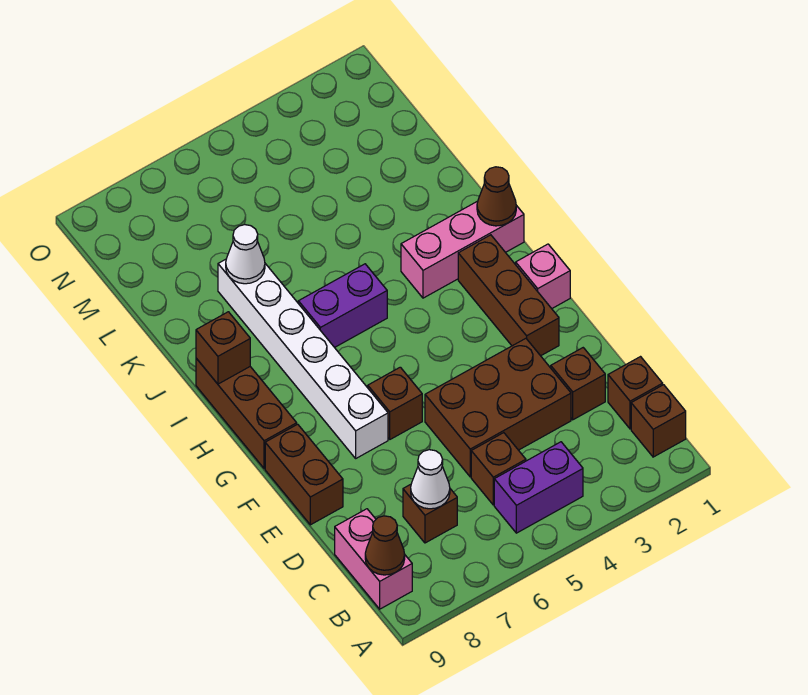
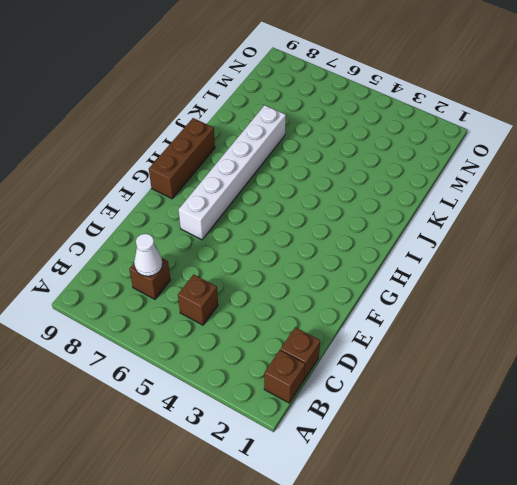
none -> purple brick B4:B5 level 1
none -> pink brick B9:C9 level 1
none -> brown brick D2 level 1

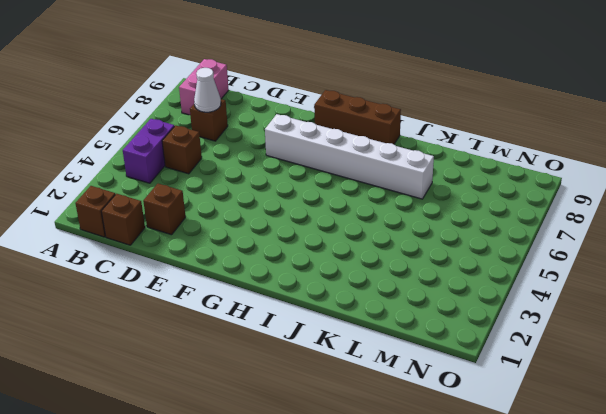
pink brick B8:B9 level 1 -> pink brick B9:C9 level 1
none -> brown brick D3:E5 level 1
none -> brown brick E9:F9 level 1
none -> brown brick F2:H2 level 1

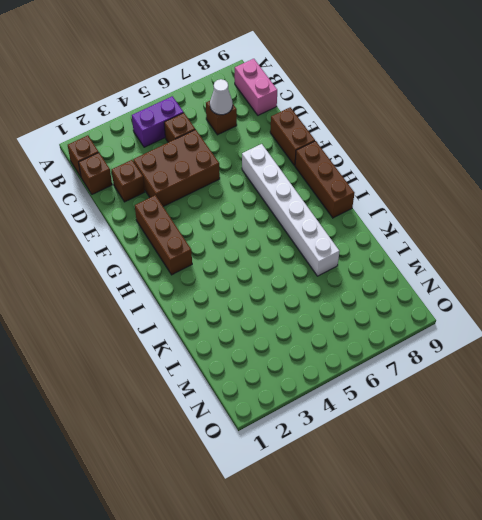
none -> brown brick F6 level 1
none -> pink brick G1 level 1
none -> pink brick I1:I3 level 1

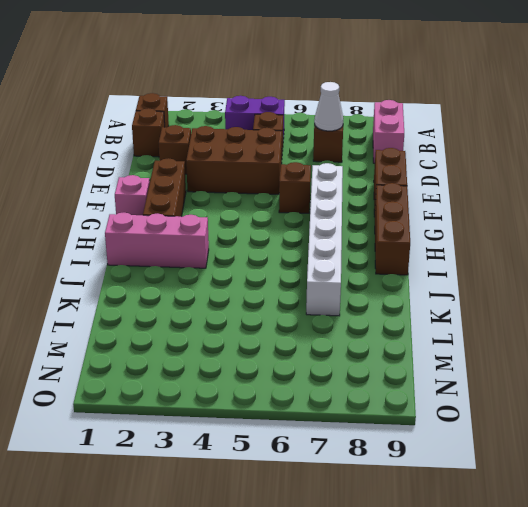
none -> purple brick I5:I6 level 1
none -> brown cone B9 level 2
none -> brown cone I1 level 2

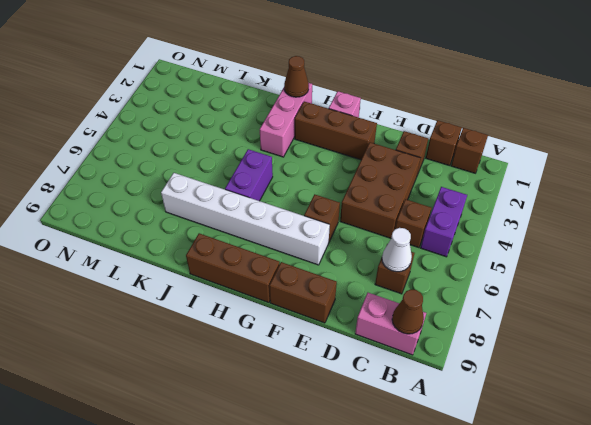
none -> brown brick I9 level 2
none -> white cone K7 level 2

